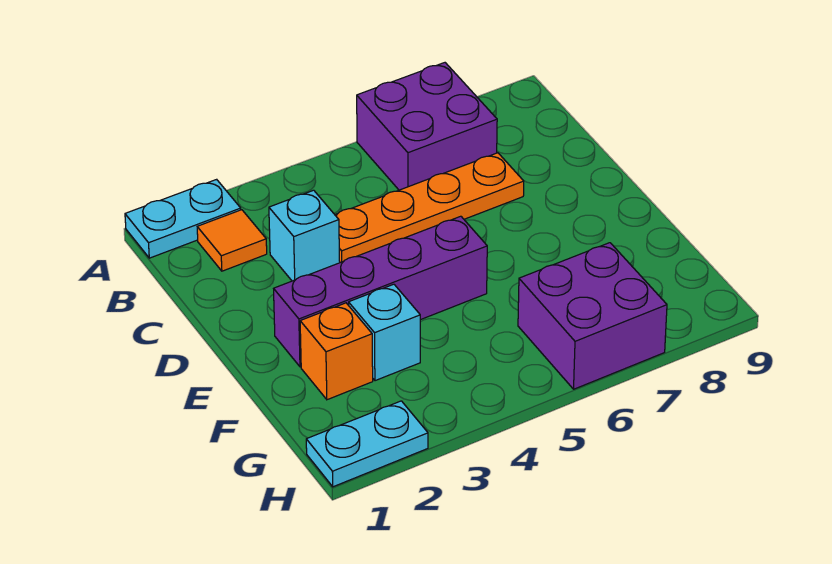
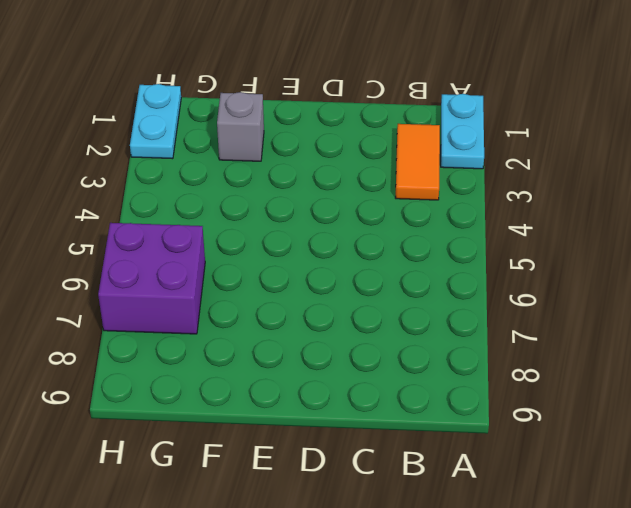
orange tile B2:B3 level 1 -> orange tile B2 level 1
grey brick F2 level 1 -> orange brick F2 level 1
none -> purple brick A6:B7 level 1
none -> cyan brick C3 level 1

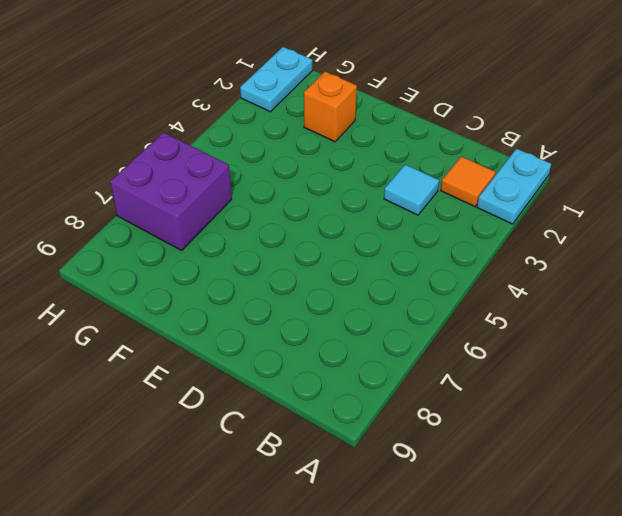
cyan tile C3 level 1 -> cyan brick C3 level 1
none -> purple brick A6:B7 level 1
none -> orange plate C4:C7 level 1

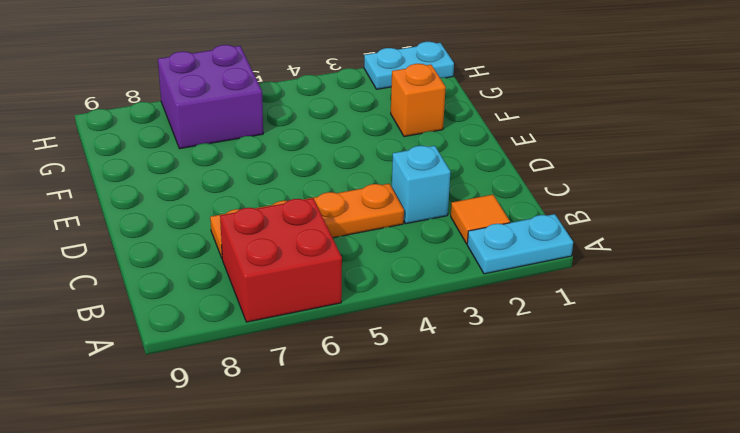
red brick A6:B7 level 1 -> purple brick A6:B7 level 1
none -> purple brick E2:E5 level 1
none -> cyan brick F3 level 1

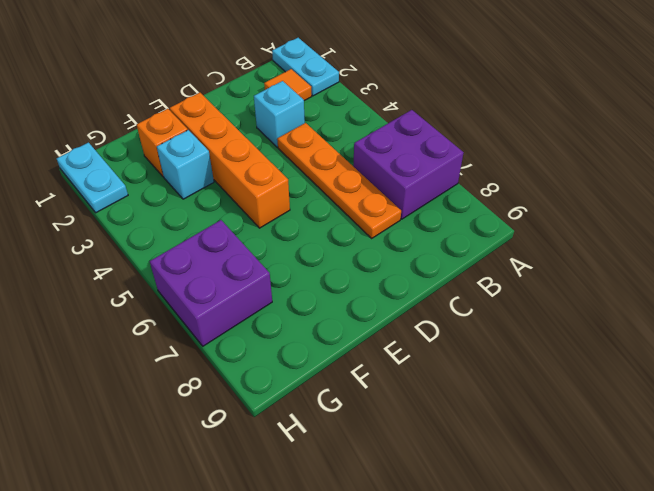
orange brick E2:E5 level 1 -> purple brick E2:E5 level 1

